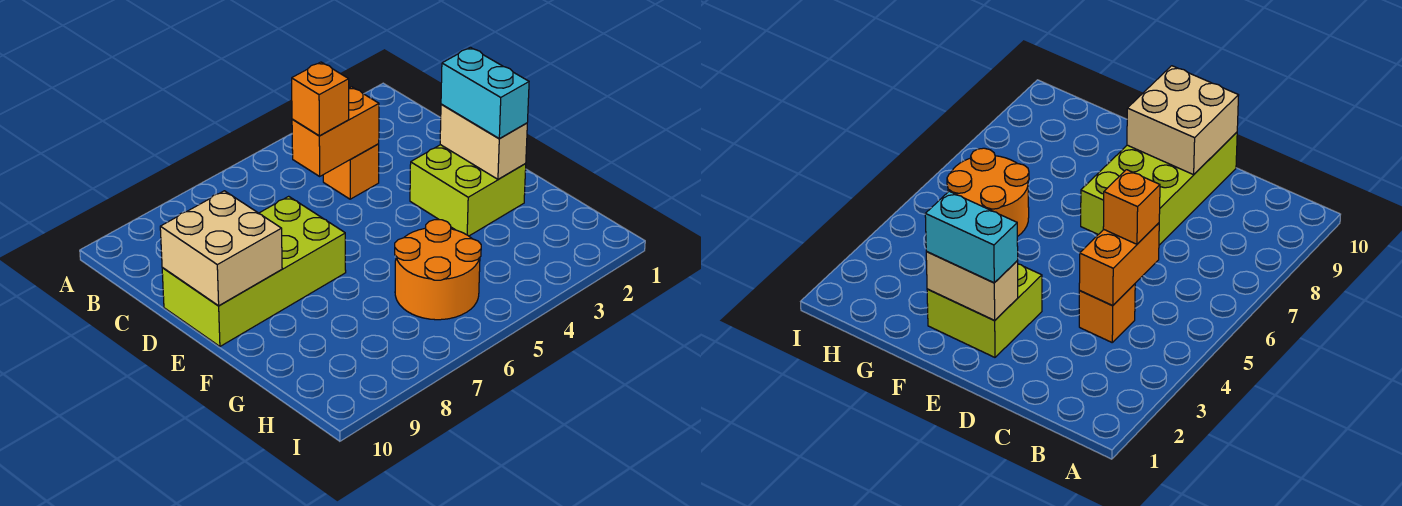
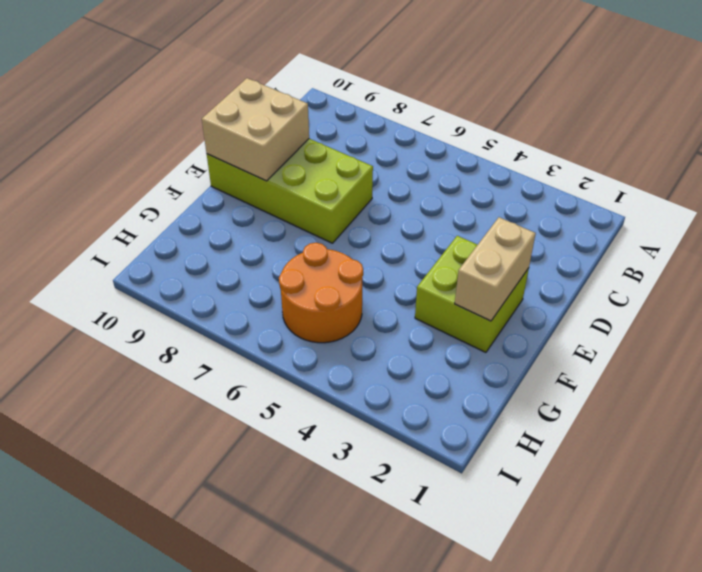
none -> orange brick C4 level 1
none -> orange brick C4:C5 level 2

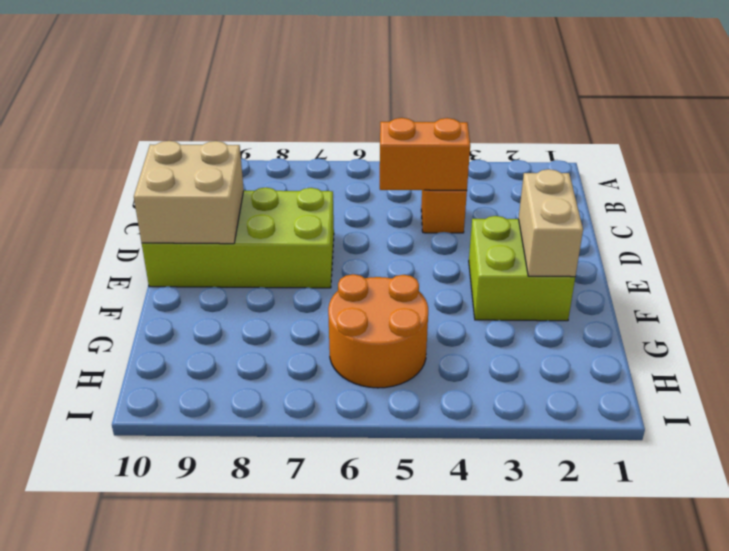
none -> orange brick C5 level 3
none -> cyan brick E2:F2 level 3

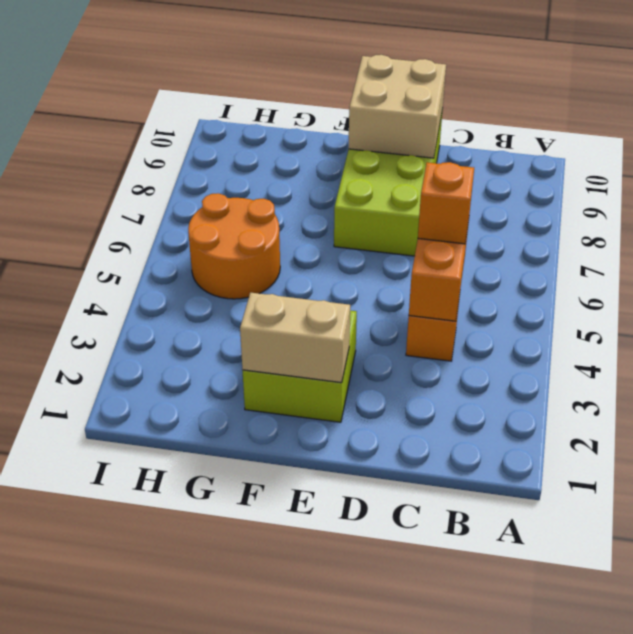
none -> cyan brick E2:F2 level 3

